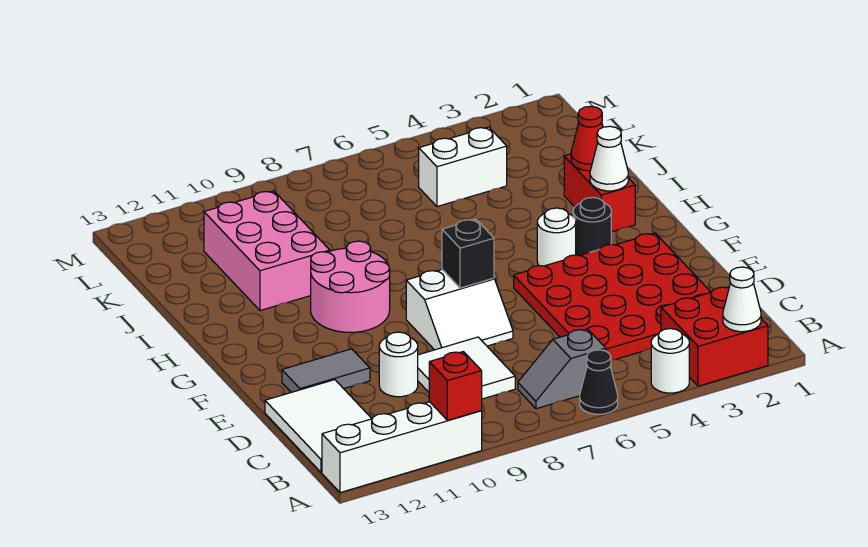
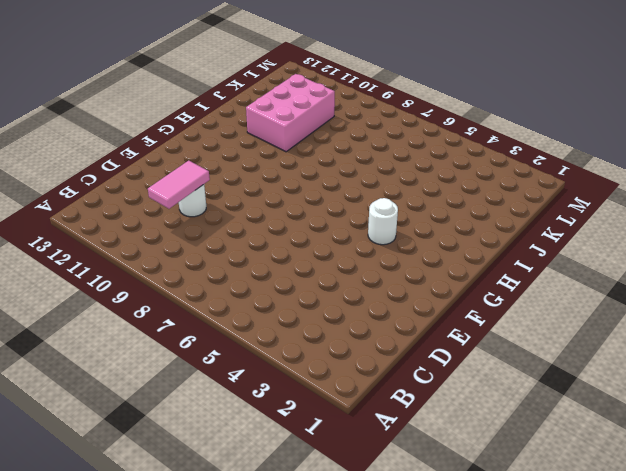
pink tile C10:D10 level 2 -> none
none -> red brick A2:B3 level 1
none -> white round brick A4 level 1
none -> black cone A6 level 1

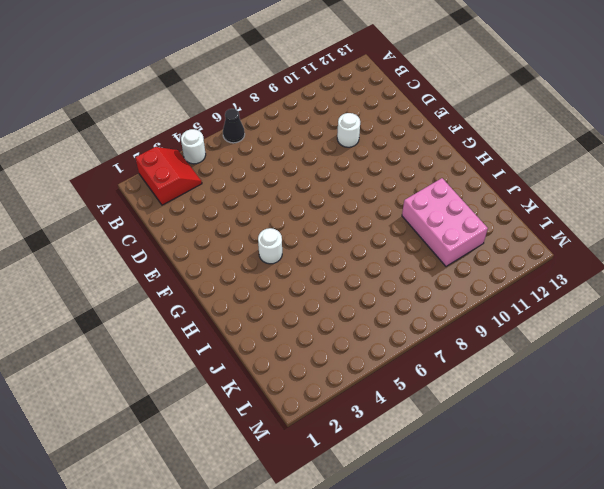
red slope A2:B3 level 1 top 2 -> red brick A2:B3 level 1
none -> white brick A10:A13 level 1
none -> grey slope B6:B7 level 1 top 6
none -> white tile B12:D13 level 1

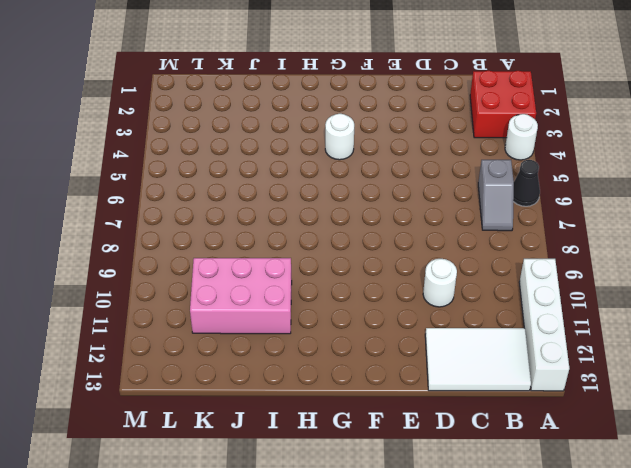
none -> red plate C2:F5 level 1
none -> white tile C8:D9 level 1
none -> white slope E7:F8 level 1 top F

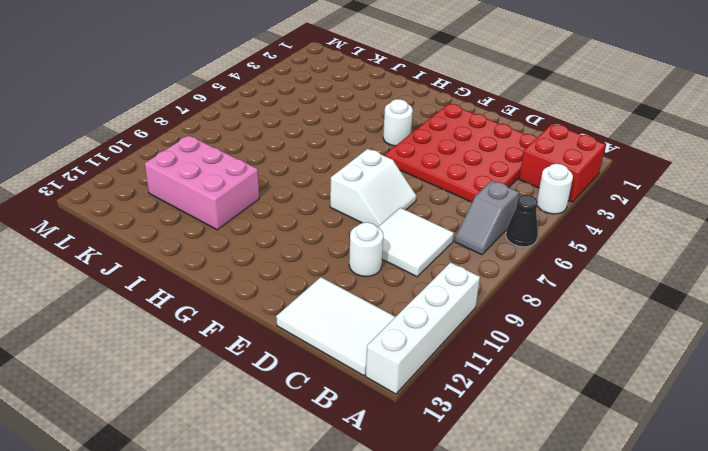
none -> grey tile E11:E12 level 1
none -> black round brick G3 level 1
none -> pink round brick G9:H10 level 1

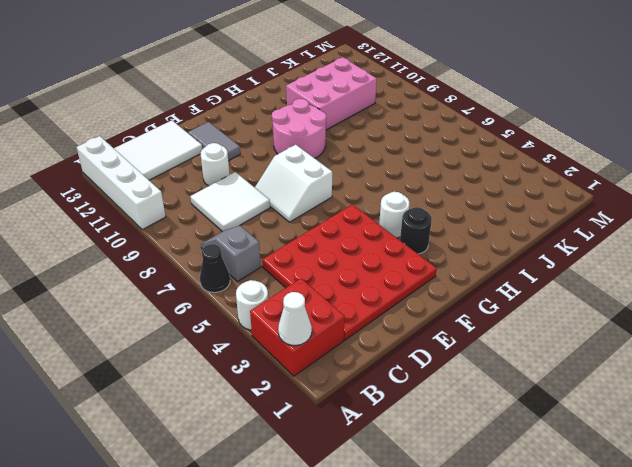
none -> red brick H2:I2 level 1
none -> white brick K4:K5 level 1
none -> red brick A10 level 2

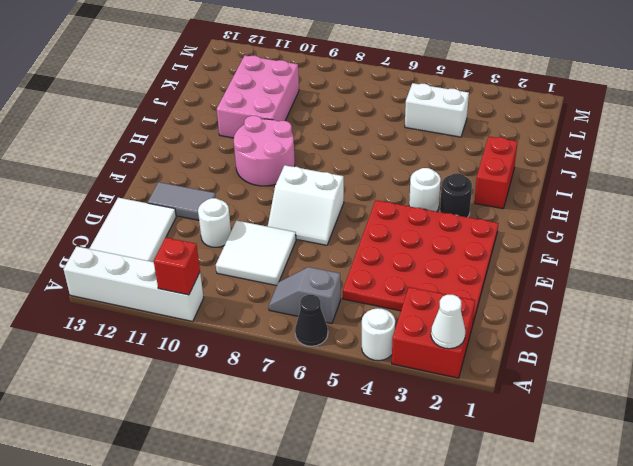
none -> black brick F7 level 2
none -> white cone H2 level 2
none -> red cone I2 level 2

